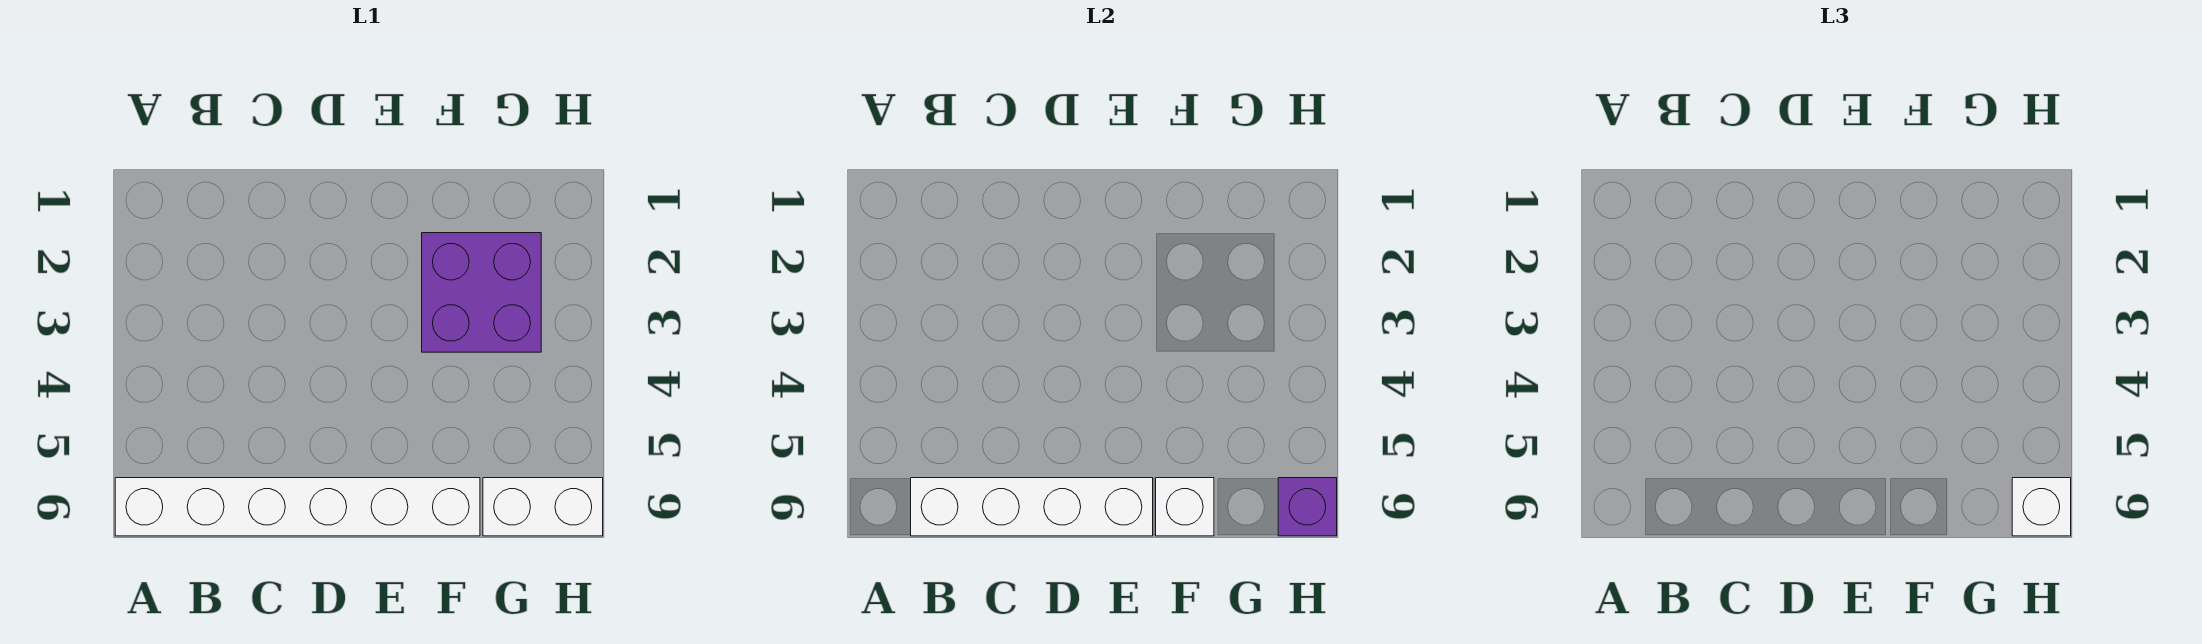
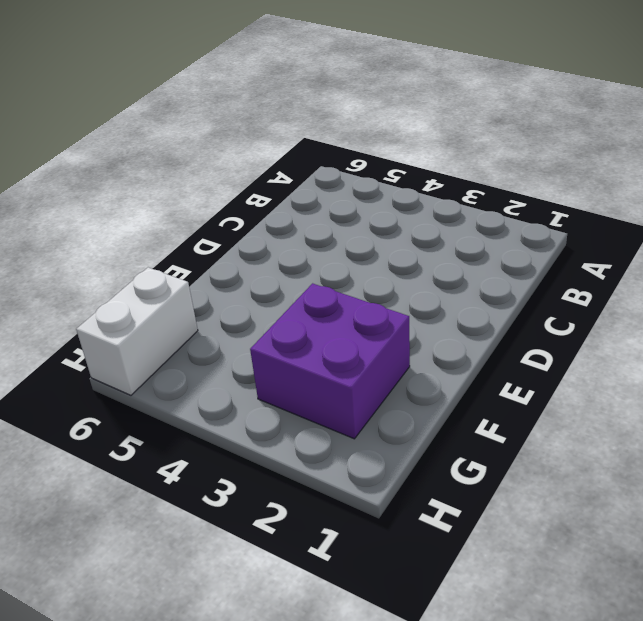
none -> white brick A6:F6 level 1
none -> white brick B6:E6 level 2

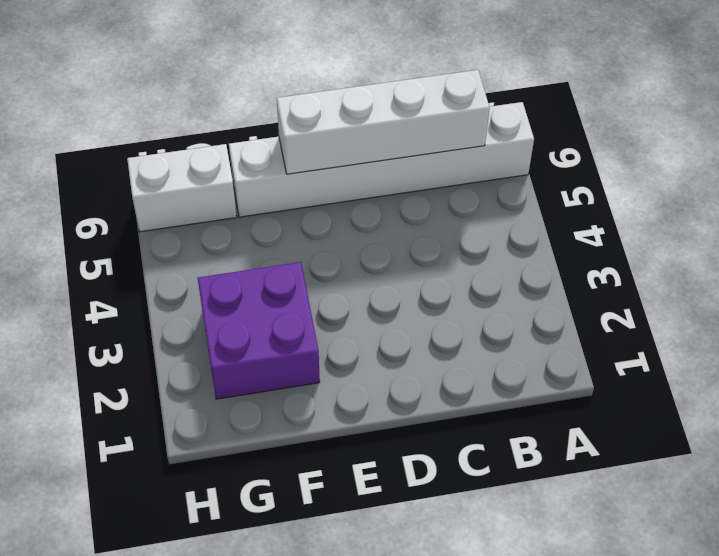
none -> white brick F6 level 2
none -> purple brick H6 level 2

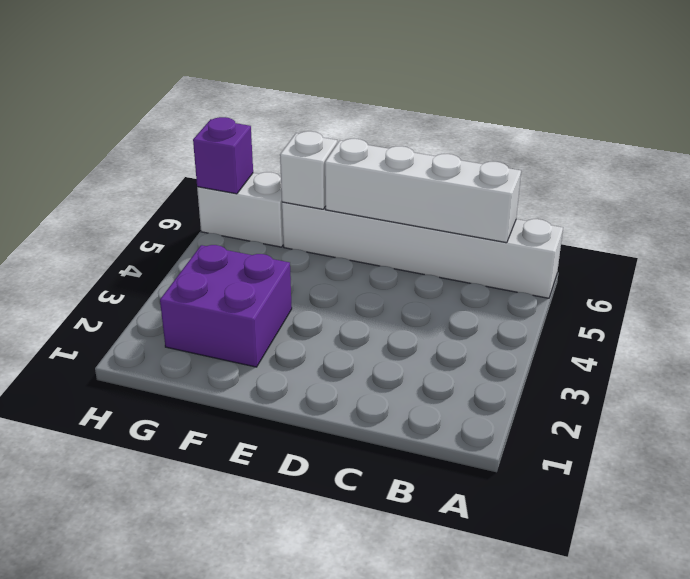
none -> white brick H6 level 3

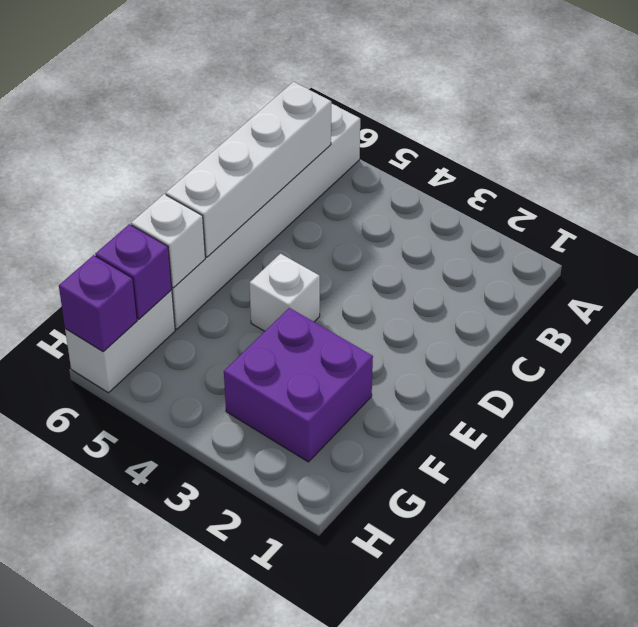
white brick E4 level 1 -> white brick H6 level 3
purple brick G6 level 2 -> none

